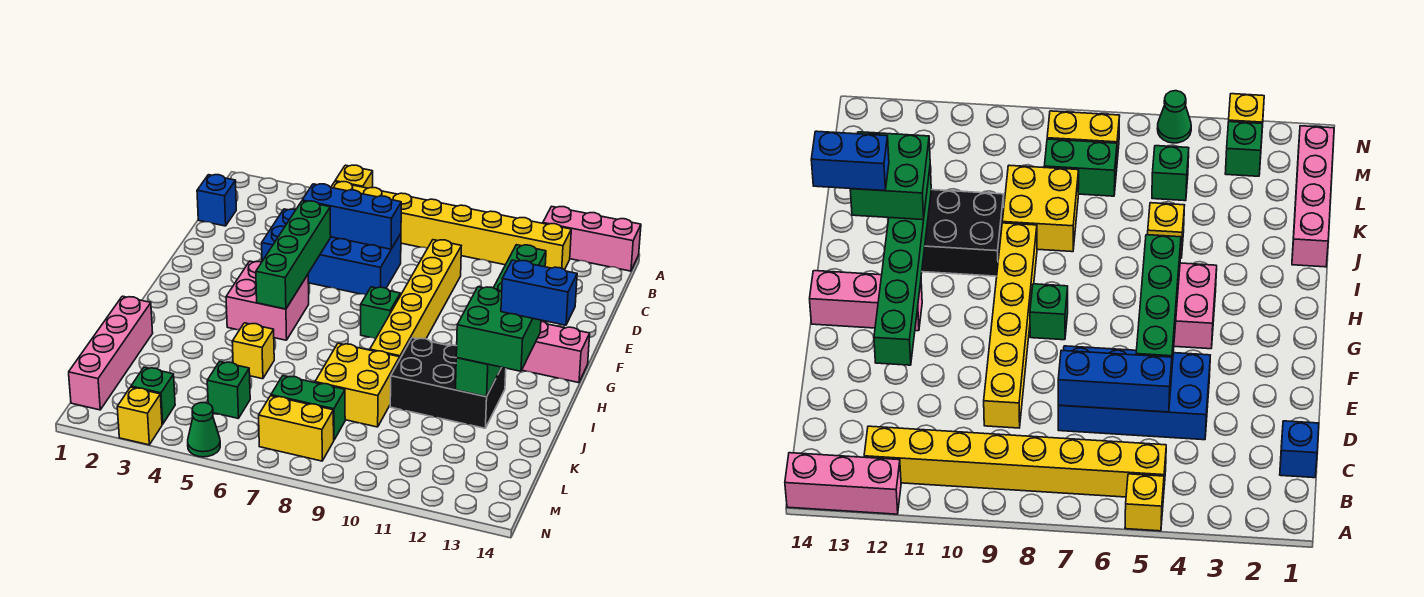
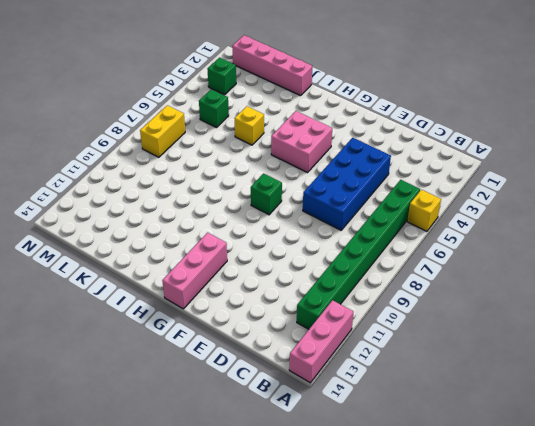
green brick B5:B12 level 1 -> yellow brick B5:B12 level 1
none -> blue brick C1 level 1
none -> yellow brick D9:I9 level 1
none -> black brick I10:J12 level 1

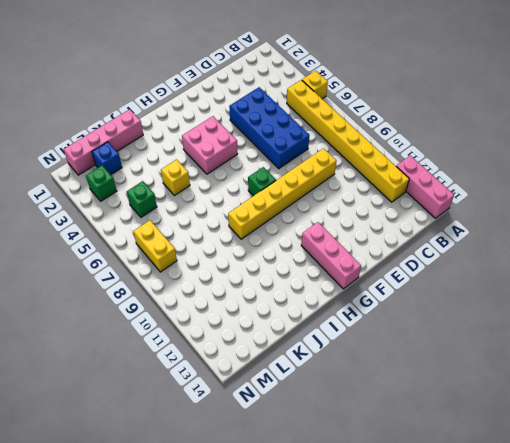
blue brick L2 level 1 -> blue brick C1 level 1
none -> black brick I10:J12 level 1
none -> yellow brick J8:K9 level 1
none -> green brick L7:L8 level 1

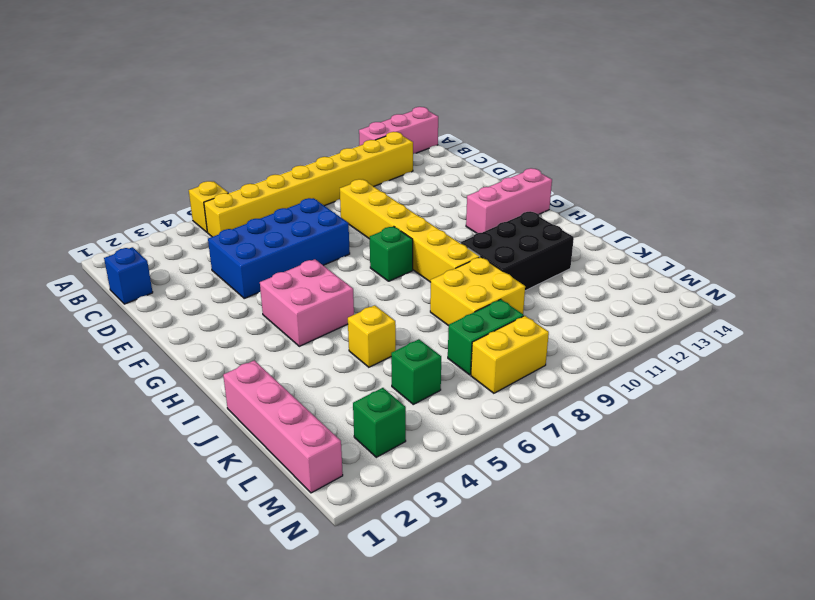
none -> yellow brick N3 level 1
none -> green cone N5 level 1
none -> blue brick D5:D7 level 2

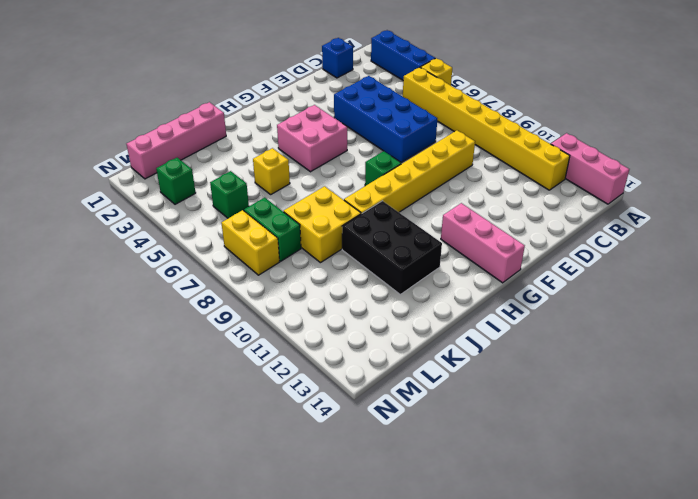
blue brick A2:A4 level 1 -> blue brick D5:D7 level 2
none -> yellow brick N3 level 1
none -> green cone N5 level 1
none -> green brick E5:H5 level 2

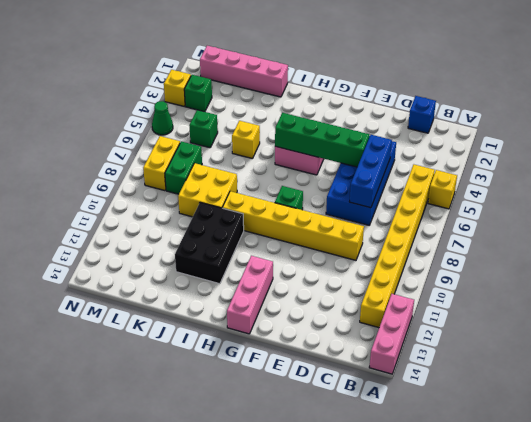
none -> green brick E12:J12 level 2
none -> green brick I12:J13 level 3
none -> blue brick I13:I14 level 4

